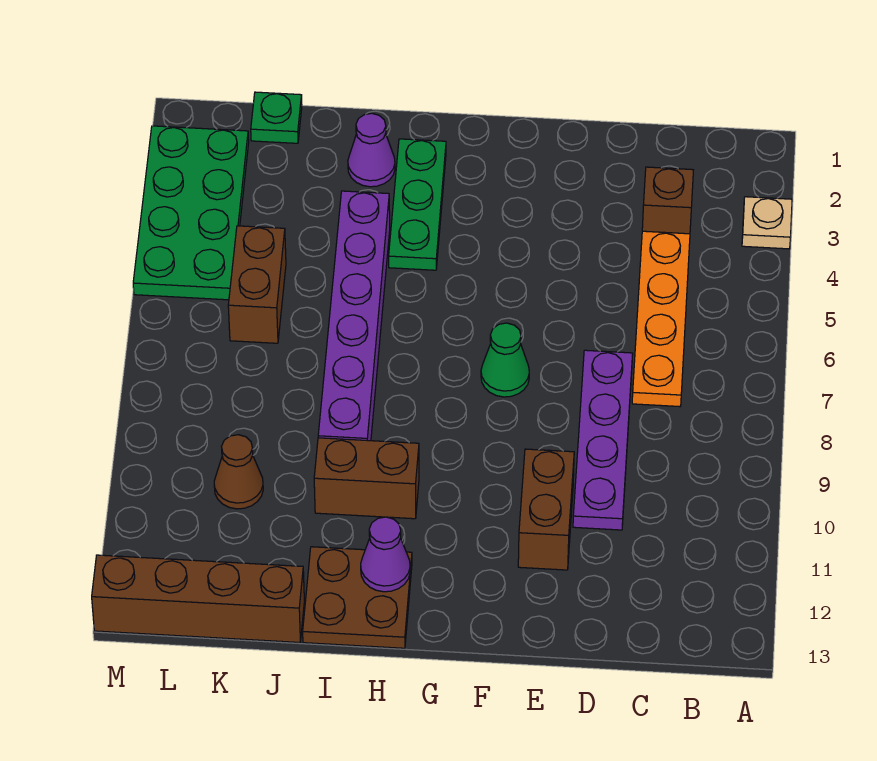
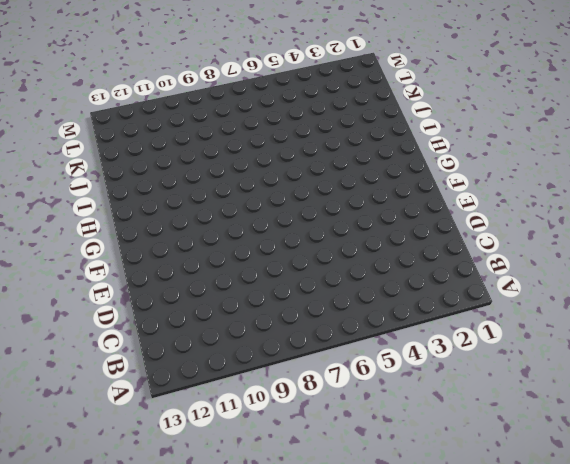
none -> tan plate A3 level 1
none -> brown brick C3 level 1
none -> orange plate C4:C7 level 1

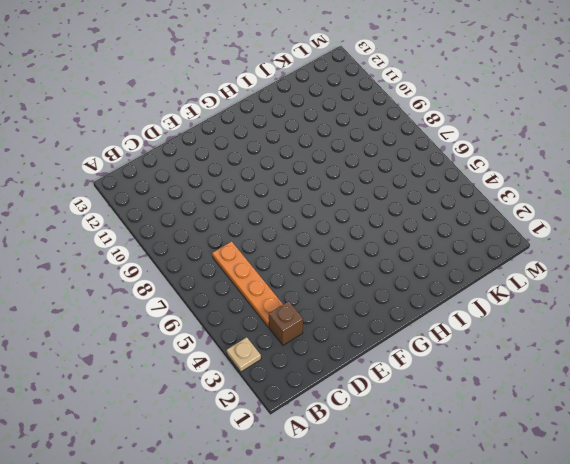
none -> purple plate D7:D10 level 1
none -> brown brick E10:E11 level 1
none -> green cone F7 level 1

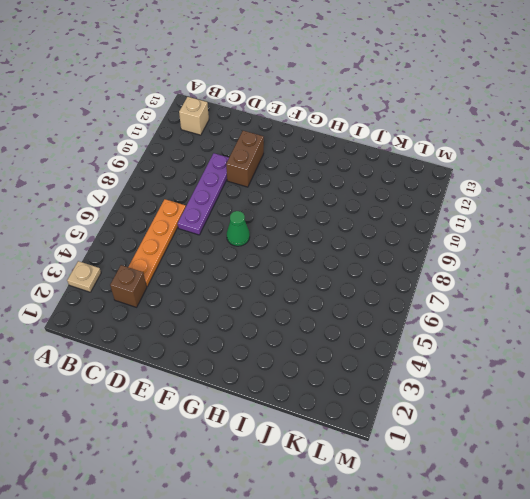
tan brick B12 level 1 -> none
none -> green plate H2:H4 level 1
none -> brown brick H10:I10 level 1
none -> brown plate H12:I13 level 1

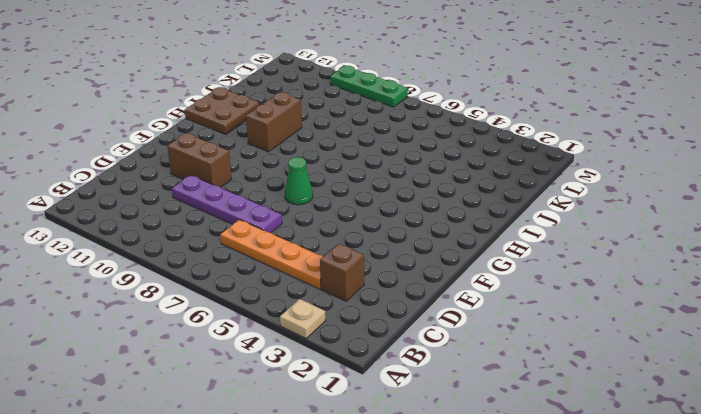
green plate M8:M10 level 1 -> green plate H2:H4 level 1
none -> purple cone I2 level 1
none -> purple brick I4:I9 level 1
none -> brown brick J13:M13 level 1

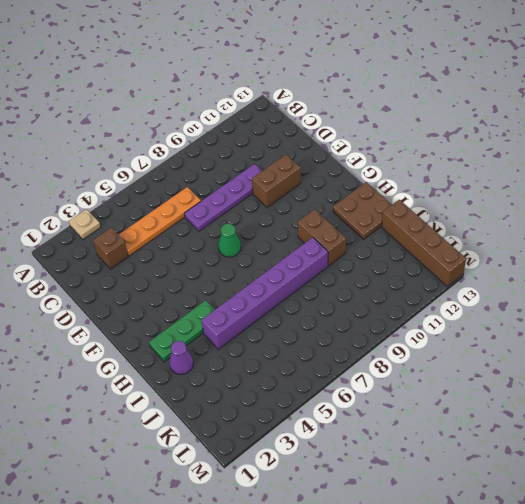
none -> green plate K1 level 1
none -> brown brick K5:K6 level 1
none -> brown cone K10 level 1

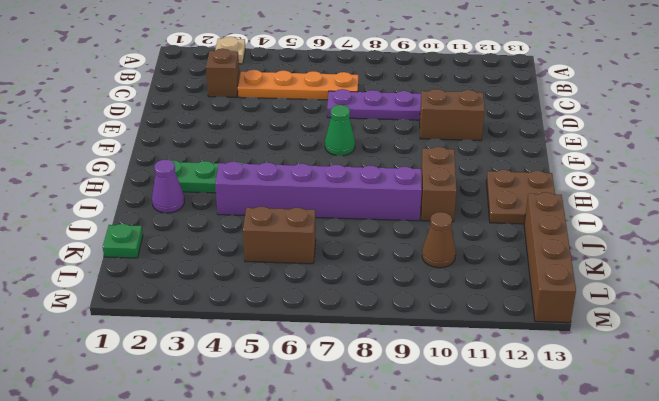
none -> green plate L2:M5 level 1
none -> purple cone H12 level 2

